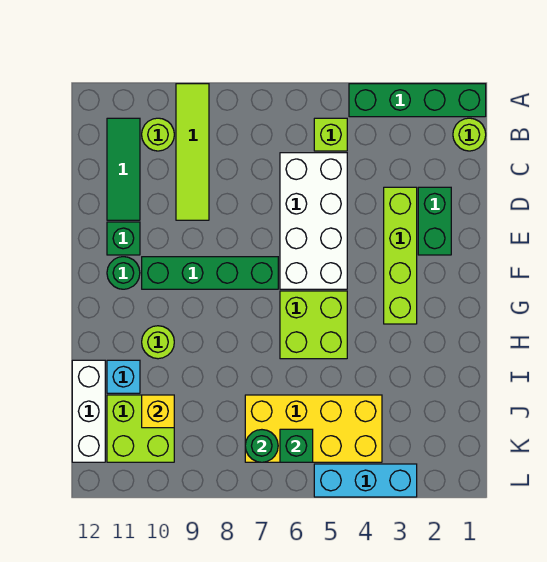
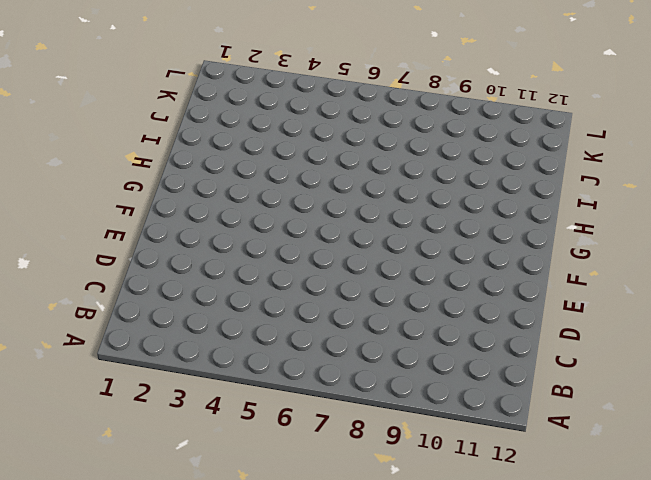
none -> green brick A1:A4 level 1
none -> lime tile A9:D9 level 1
none -> lime round brick B1 level 1

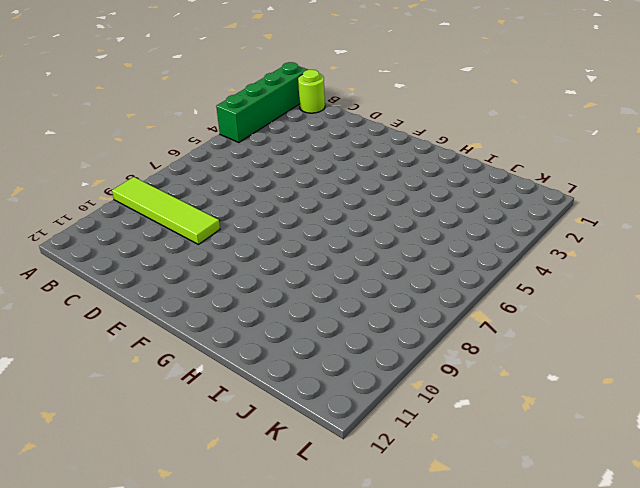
none -> lime brick B5 level 1
none -> lime round brick B10 level 1
none -> green tile B11:D11 level 1

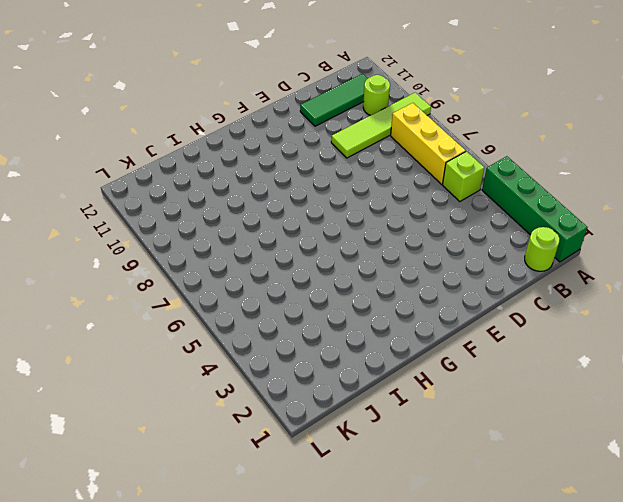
yellow brick B6:B8 level 1 -> none
none -> white brick C5:F6 level 1
none -> green brick D2:E2 level 1
none -> lime brick D3:G3 level 1

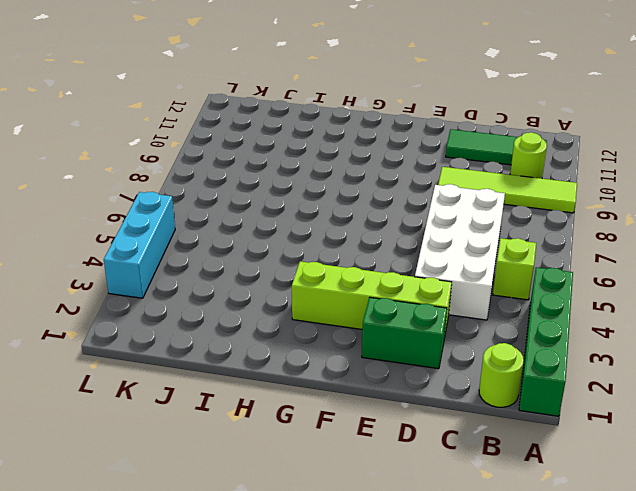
white brick C4:D7 level 1 -> white brick C5:F6 level 1
none -> green brick E11 level 1
none -> green brick F7:F10 level 1
none -> green round brick F11 level 1

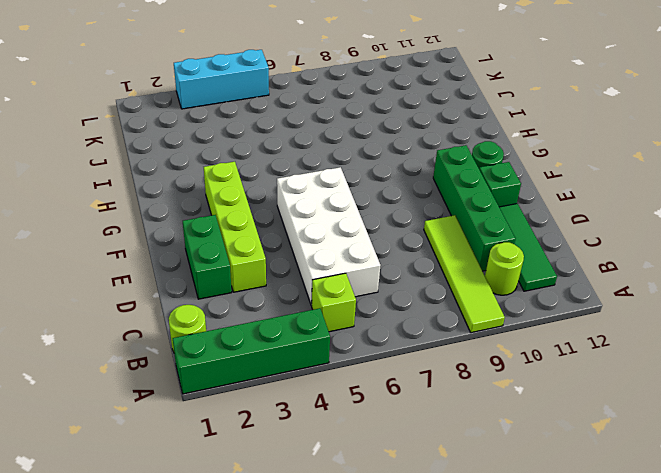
green brick C10:F10 level 1 -> green brick F7:F10 level 1
none -> lime brick G5:H6 level 1
none -> lime round brick H10 level 1
none -> cyan brick I11 level 1

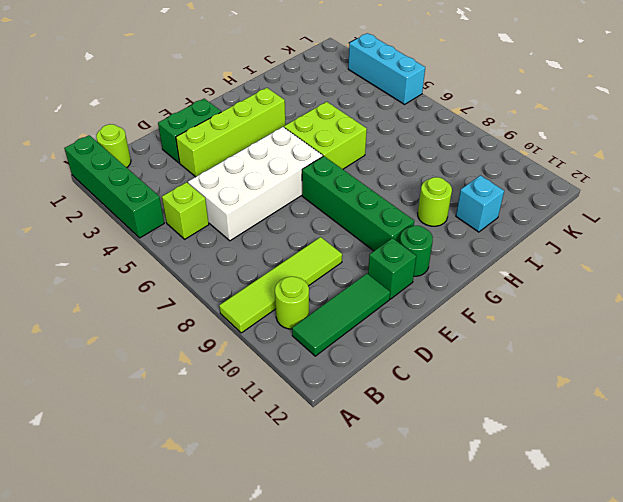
none -> white brick I12:K12 level 1
none -> yellow brick J4:K7 level 1
none -> lime brick J10:K11 level 1

